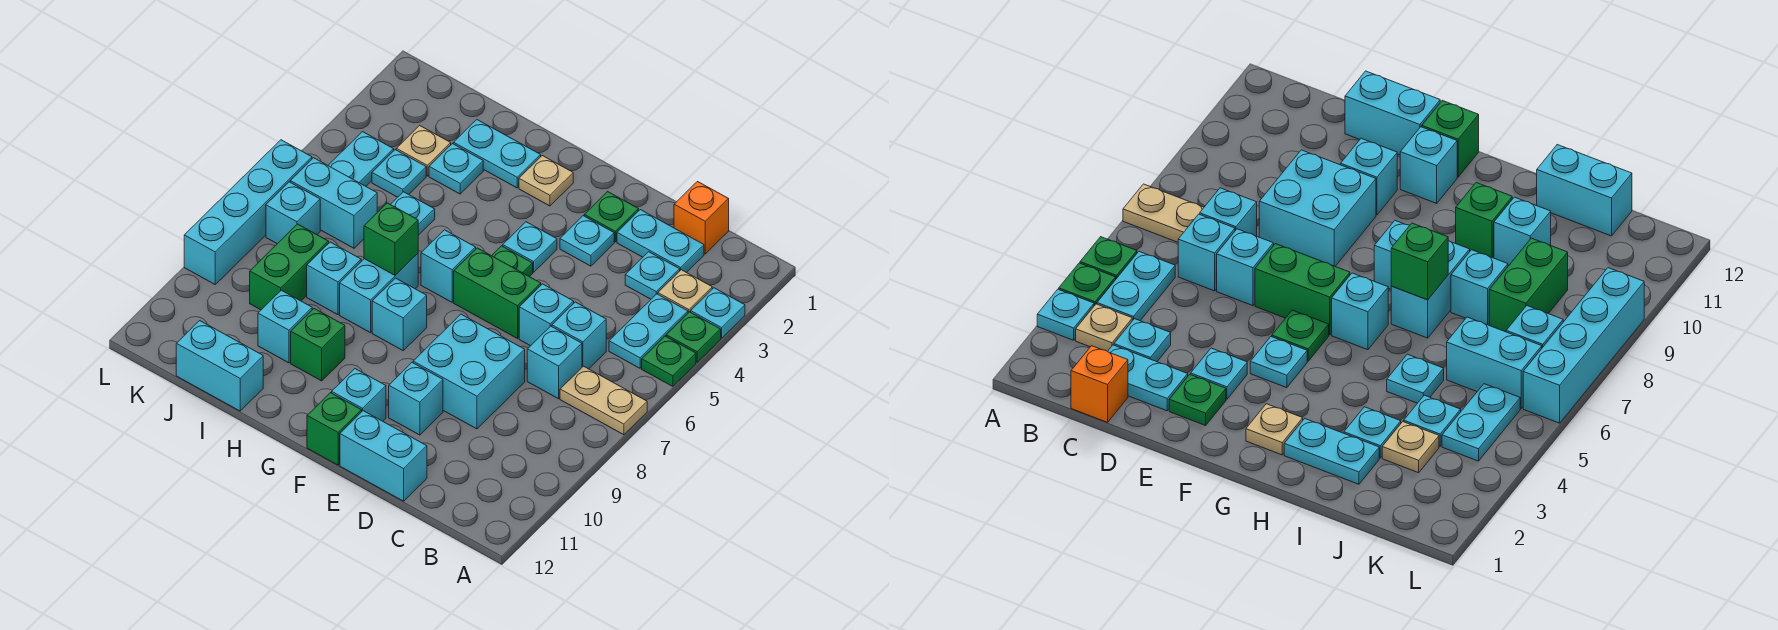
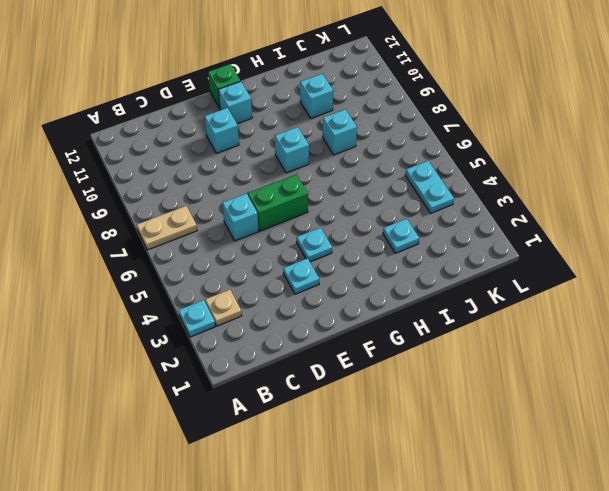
none -> green plate A4 level 1
none -> green plate A5 level 1
none -> cyan plate B4:B5 level 1
none -> orange brick C1 level 1

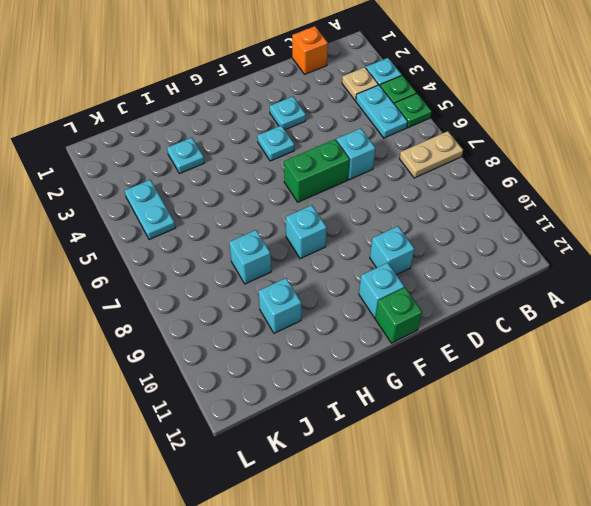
none -> cyan plate C2:D2 level 1
none -> cyan plate C3 level 1
none -> cyan brick C6 level 1
none -> cyan brick C7 level 1

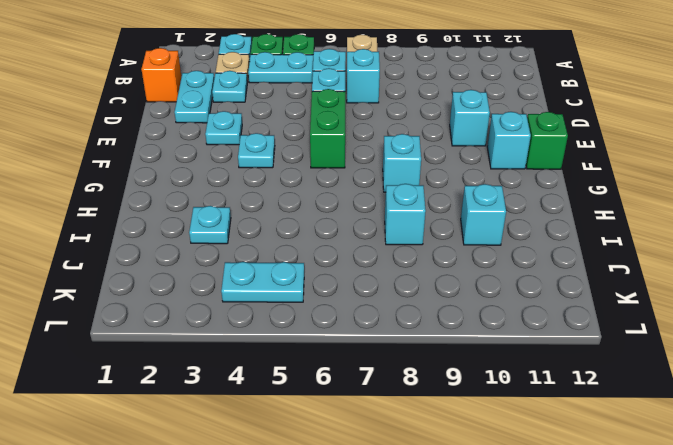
none -> cyan brick D8:E9 level 1
none -> cyan brick D12:E12 level 1
none -> green plate E2 level 1
none -> green plate F5 level 1

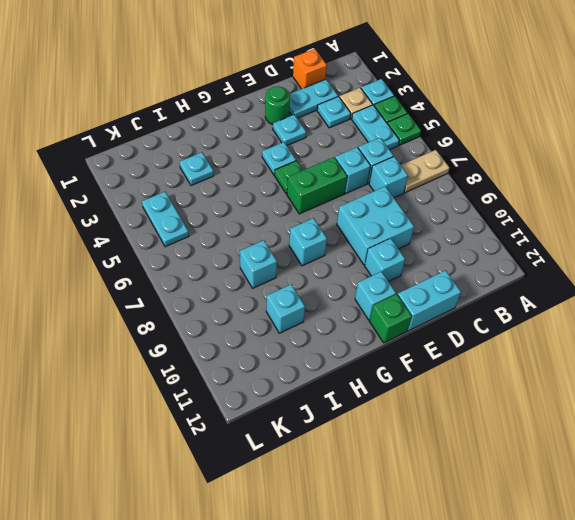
green round brick E2 level 1 -> green plate E2 level 1
none -> tan plate G2 level 1
none -> cyan brick G6 level 1
none -> cyan plate H2:I2 level 1
none -> cyan brick H7:H8 level 1

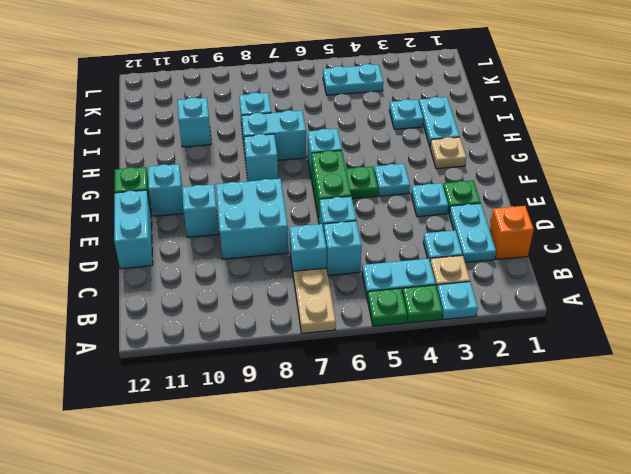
none -> green brick H10 level 1
none -> cyan plate I5 level 1
none -> cyan brick I12:J12 level 1
none -> tan plate J3 level 1

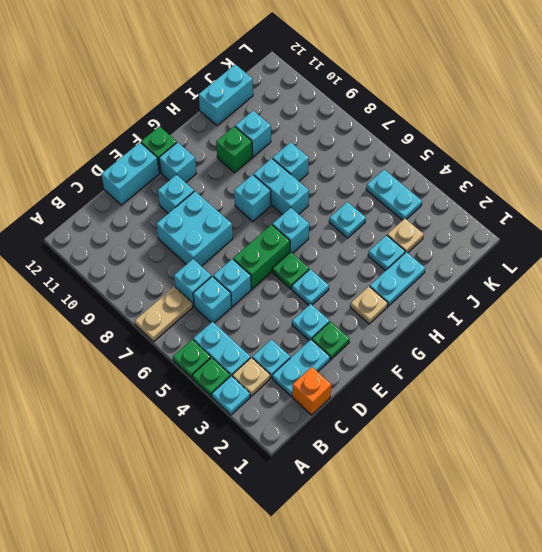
none -> cyan plate J4 level 1
none -> cyan brick J6:K6 level 1
none -> green brick J8:J9 level 1
none -> cyan brick K7 level 1

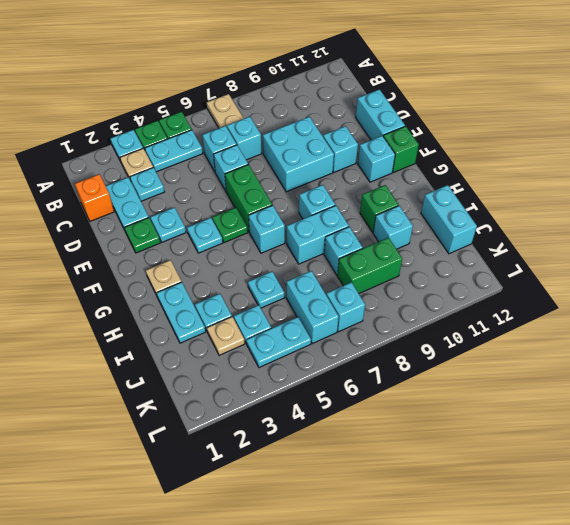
none -> cyan brick L6:L9 level 1
none -> green brick H7 level 2

